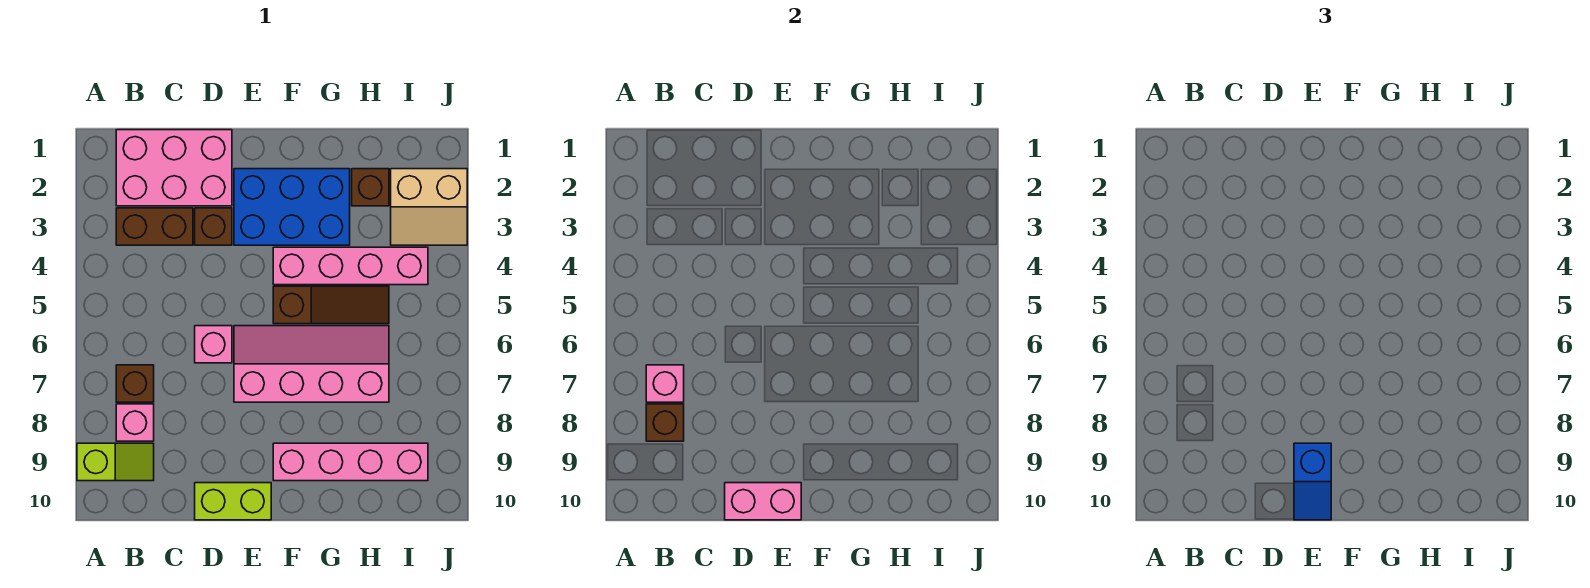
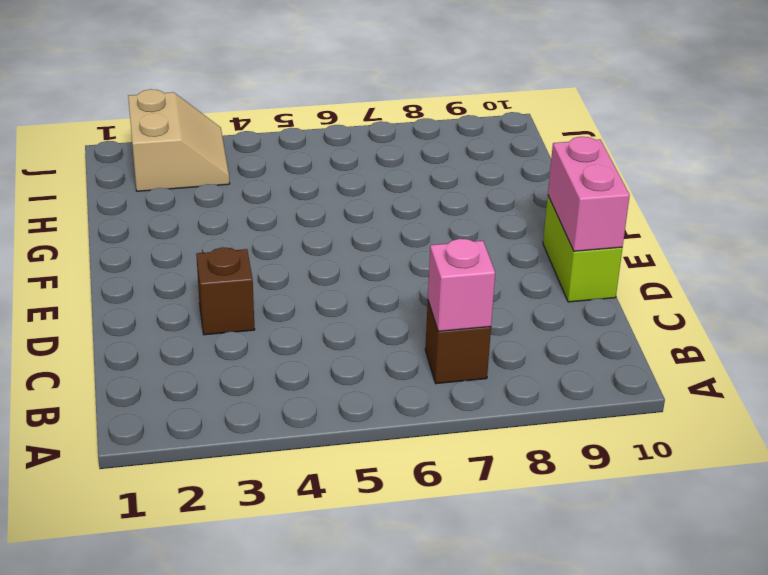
none -> lime slope A9:B9 level 1 top A
none -> pink brick B1:D2 level 1
none -> brown brick B3:C3 level 1

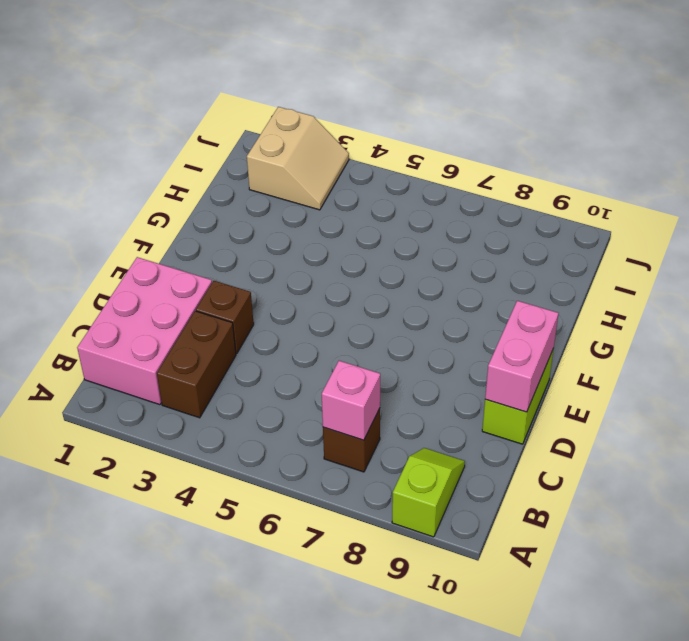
none -> pink brick B8 level 1
none -> pink brick D6 level 1
none -> blue brick E2:G3 level 1

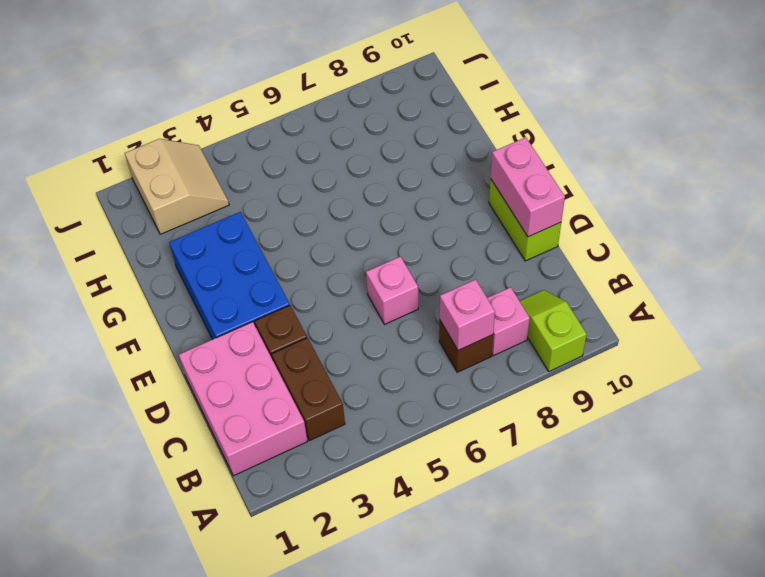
none -> pink slope E6:H7 level 1 top 7
none -> pink brick F4:I4 level 1
none -> brown slope F5:H5 level 1 top F

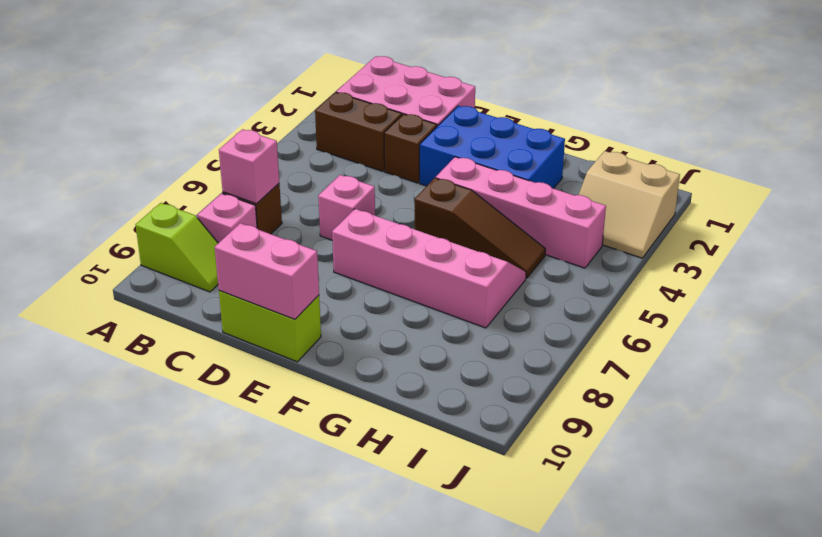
none -> pink brick F9:I9 level 1
none -> brown brick H2 level 1
none -> brown brick B8 level 2

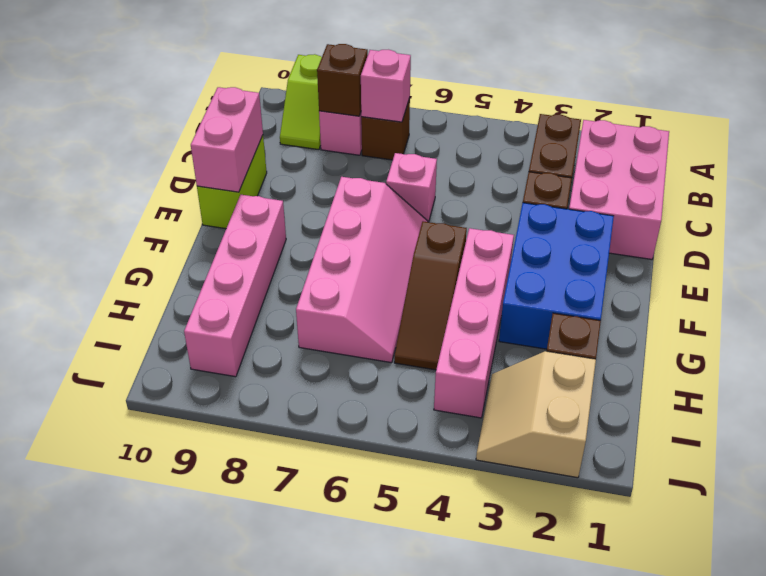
none -> blue slope E9:E10 level 3 top 9

